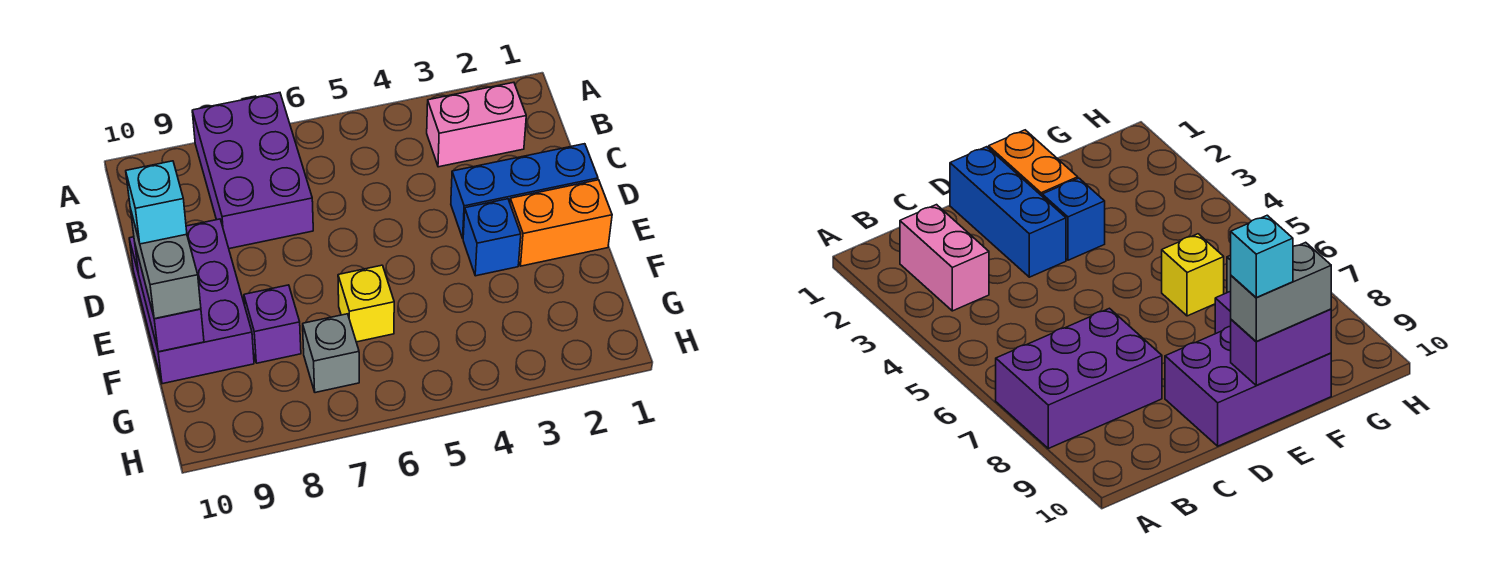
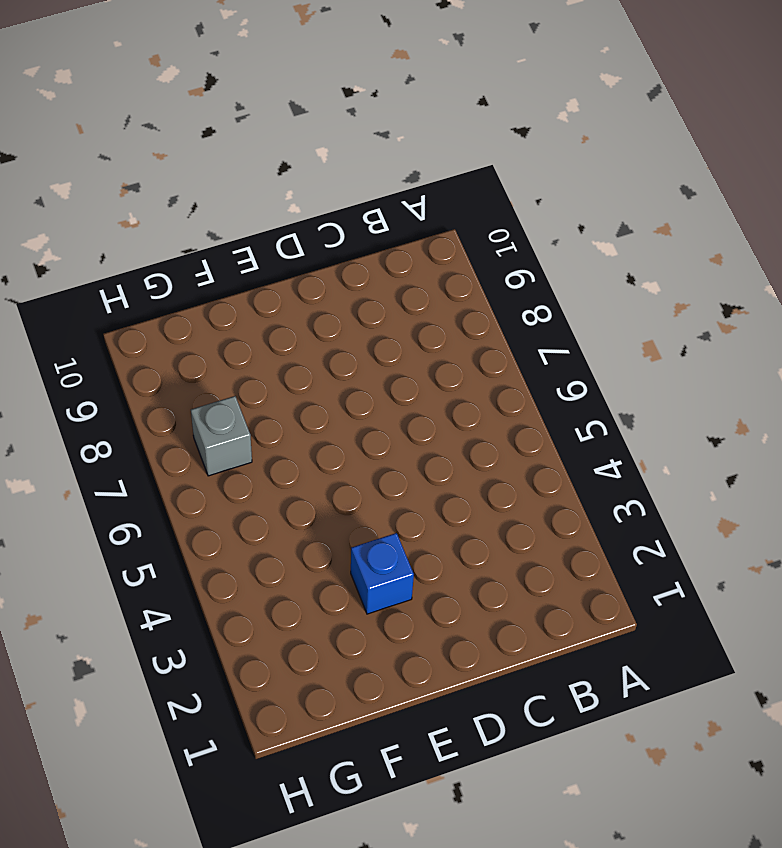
none -> purple brick A7:C8 level 1
none -> pink brick B2:B3 level 1
none -> blue brick D1:D3 level 1

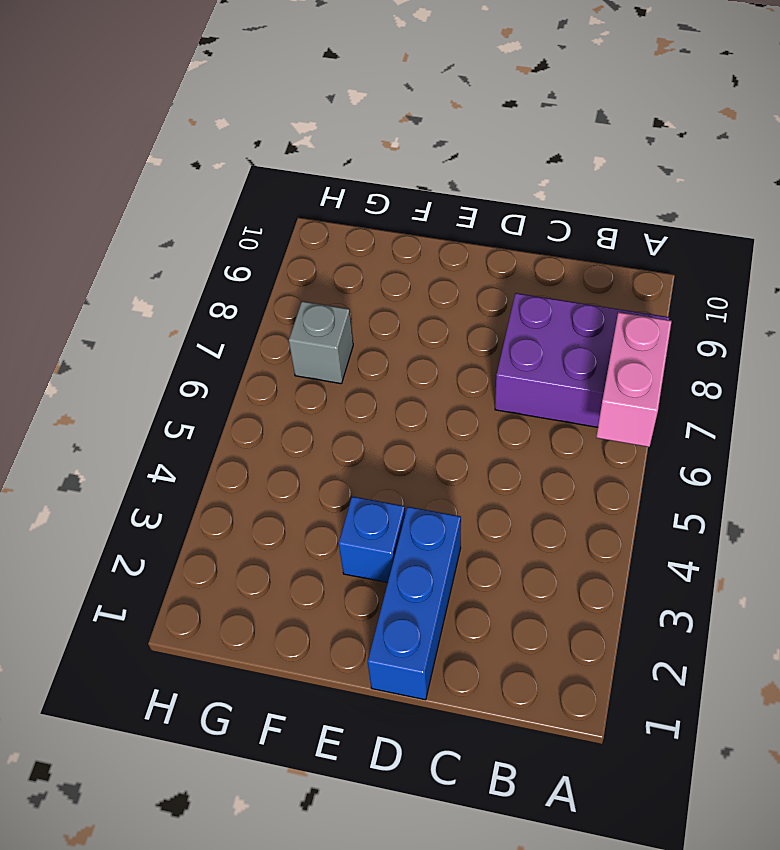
pink brick A6:A7 level 2 -> pink brick B2:B3 level 1
none -> purple brick D9:F10 level 1
none -> orange brick E1:E2 level 1
none -> yellow brick F6 level 1

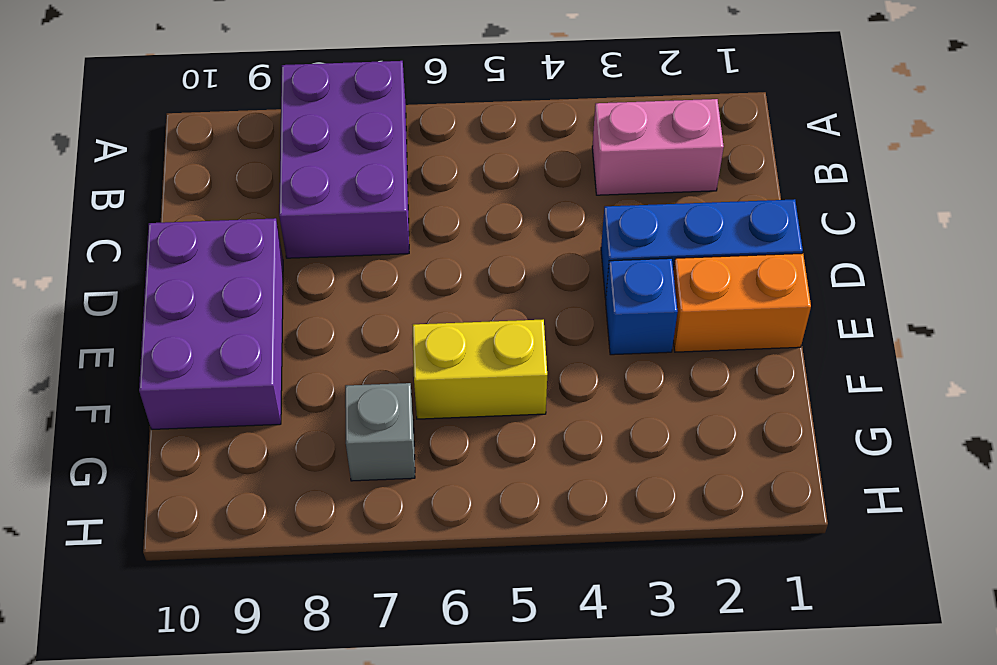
yellow brick F5:F6 level 1 -> yellow brick F6 level 1
none -> purple brick F8 level 1
none -> purple brick E10:F10 level 2
none -> grey brick E10:F10 level 3

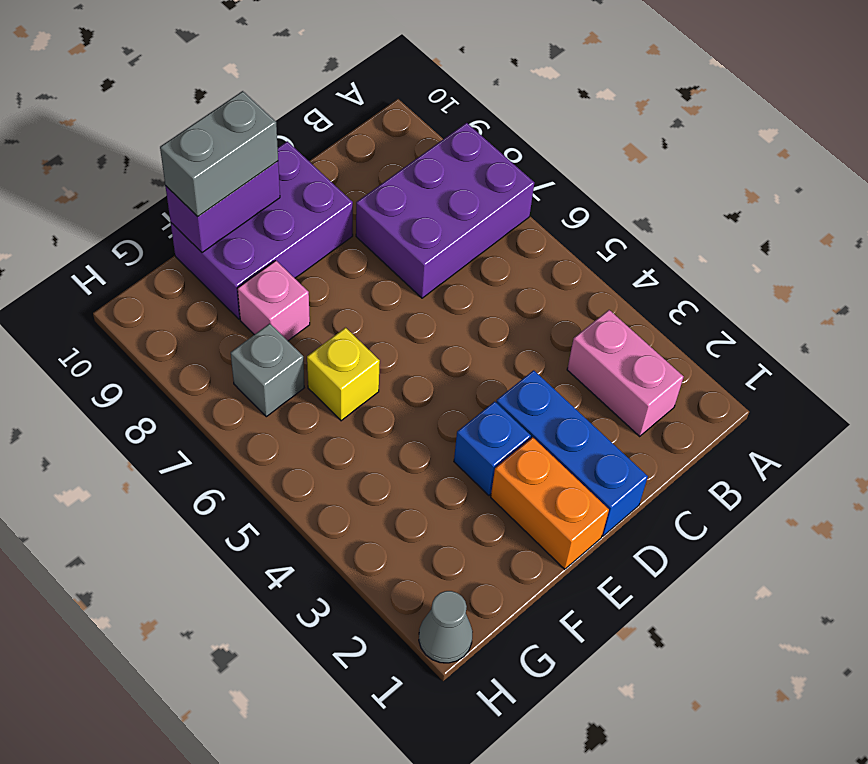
pink brick F8 level 1 -> purple brick F8 level 1
grey cone H1 level 1 -> none
none -> cyan brick E10 level 4

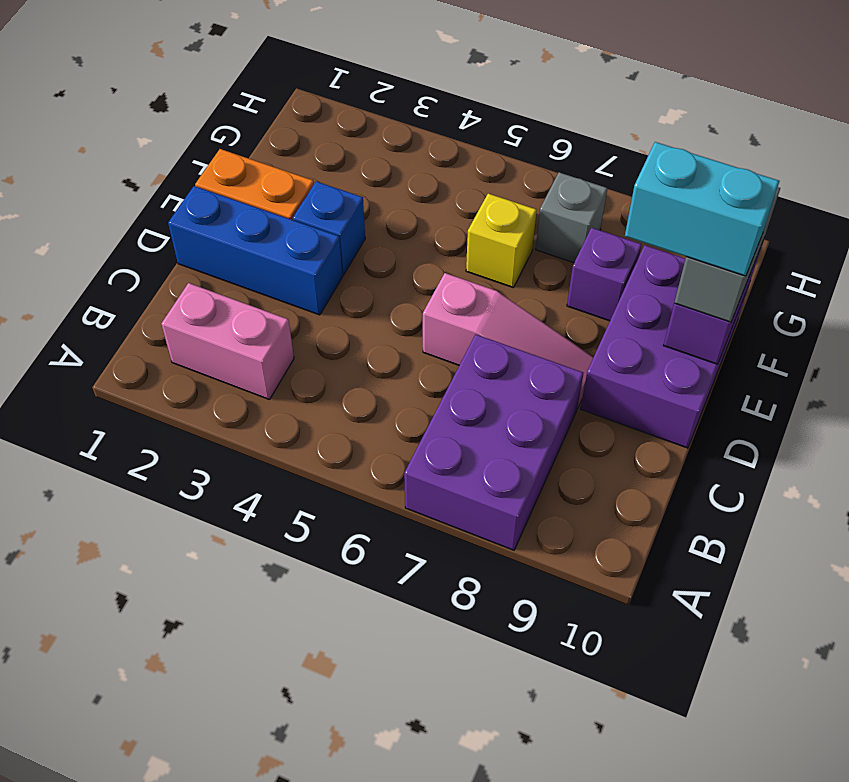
pink slope D6:D8 level 1 top 6 -> none
cyan brick E9:E10 level 4 -> cyan brick E10 level 4

